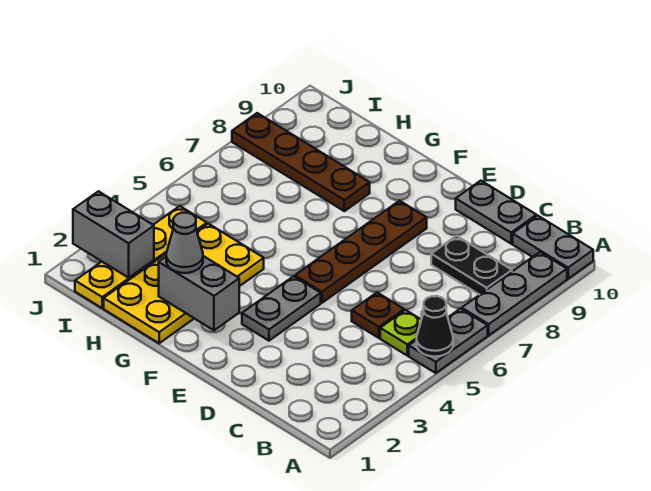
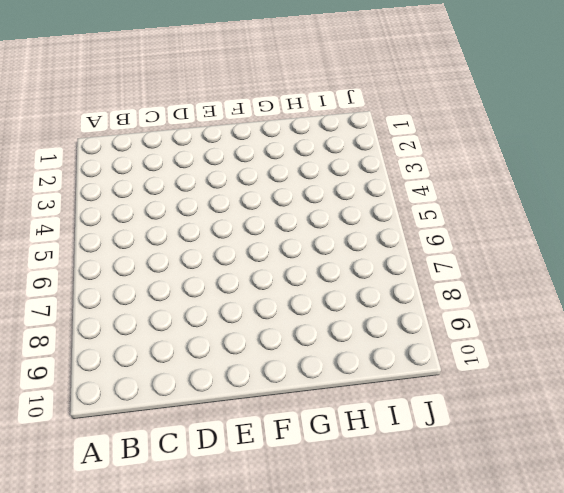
none -> grey plate A5:A6 level 1
none -> grey plate A7:A9 level 1
none -> grey plate A10:B10 level 1

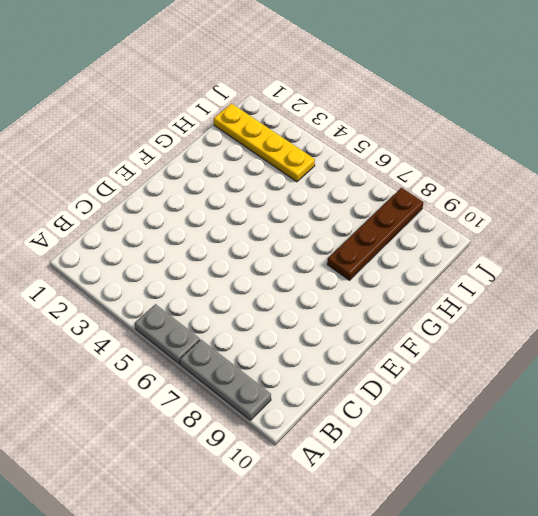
none -> grey plate A10:B10 level 1
none -> lime plate B5 level 1
none -> black plate B8:C8 level 1

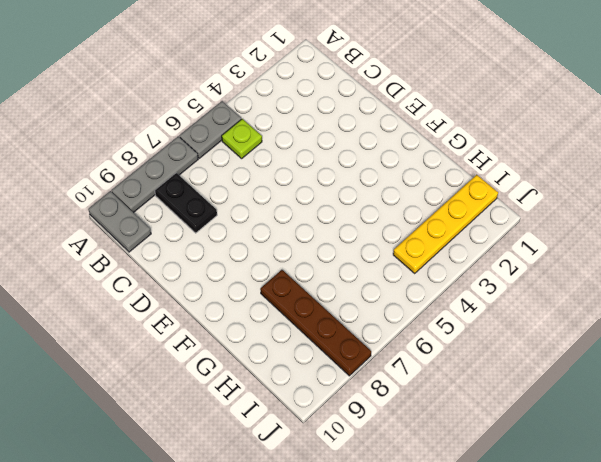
none -> brown plate C5 level 1
none -> grey plate C10:D10 level 1
none -> grey plate E3:E4 level 1

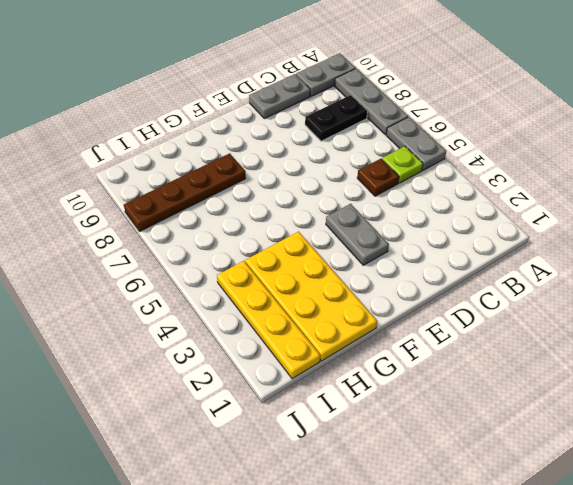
none -> brown plate E5:E8 level 1
none -> black cone A5 level 2
none -> grey brick F2:G2 level 2

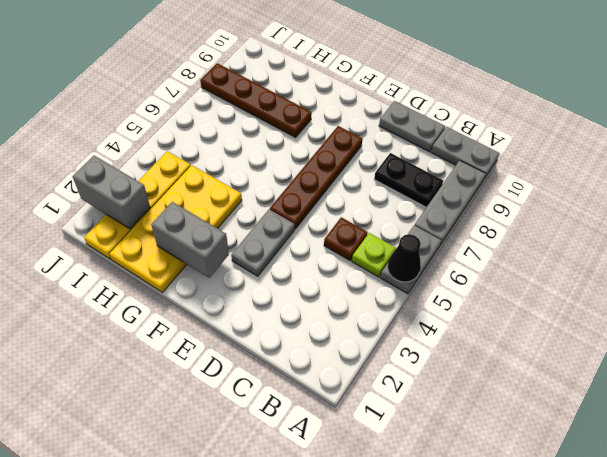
none -> grey cone G2 level 3

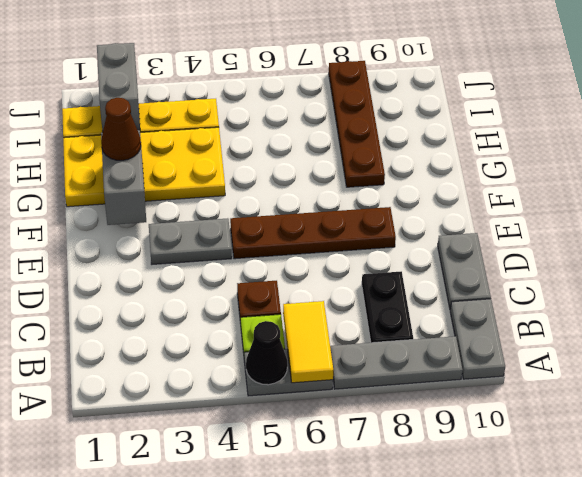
yellow tile A6:B6 level 2 -> none
brown cone G2 level 3 -> grey cone G2 level 3

